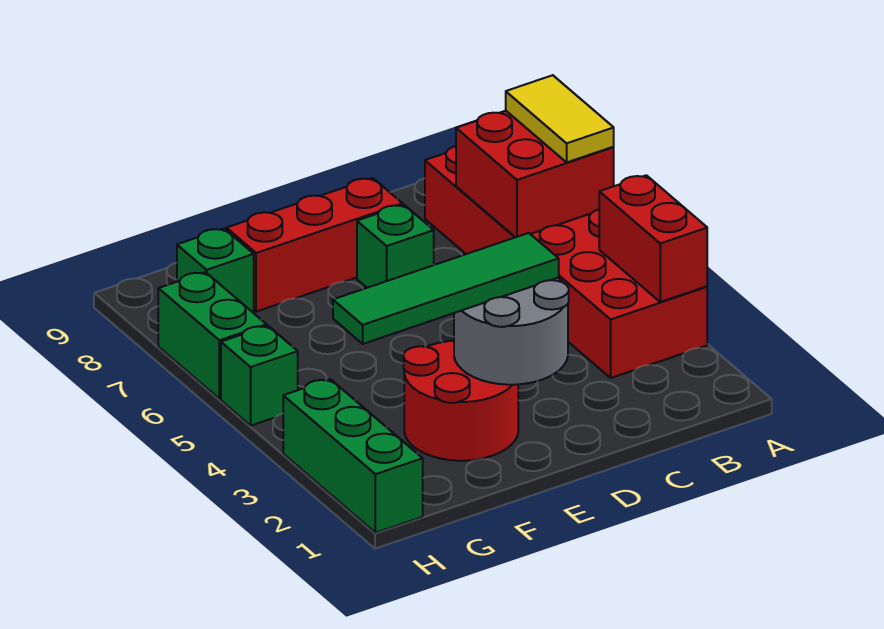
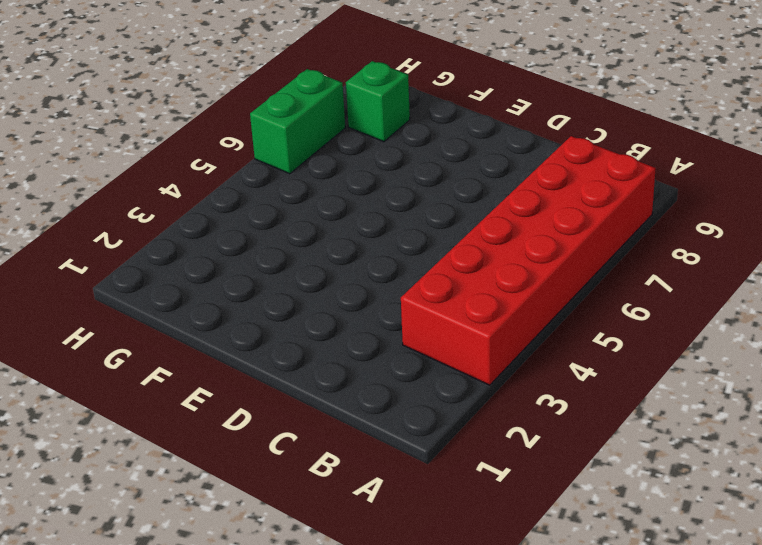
none -> green brick D7 level 1
none -> red brick D8:F8 level 1
none -> red round brick E2:F3 level 1

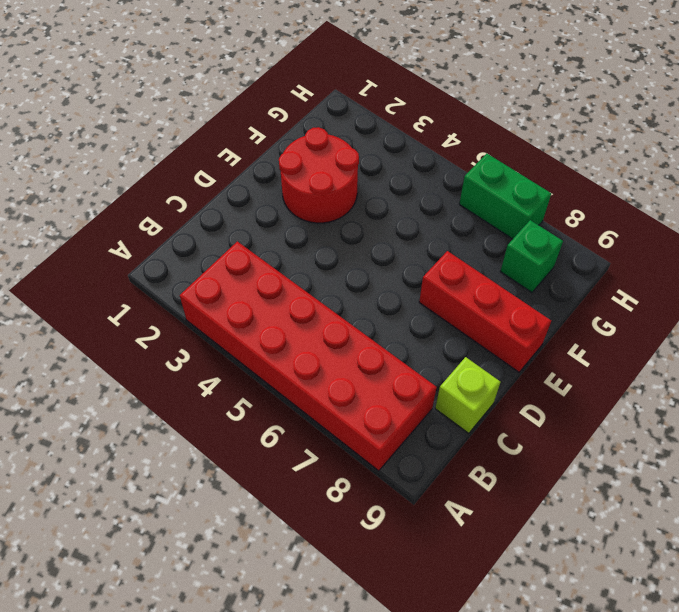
lime brick C9 level 1 -> none
red brick E7:E9 level 1 -> red brick D8:F8 level 1
none -> green brick D7 level 1
none -> green brick H1:H3 level 1
none -> green brick H5 level 1

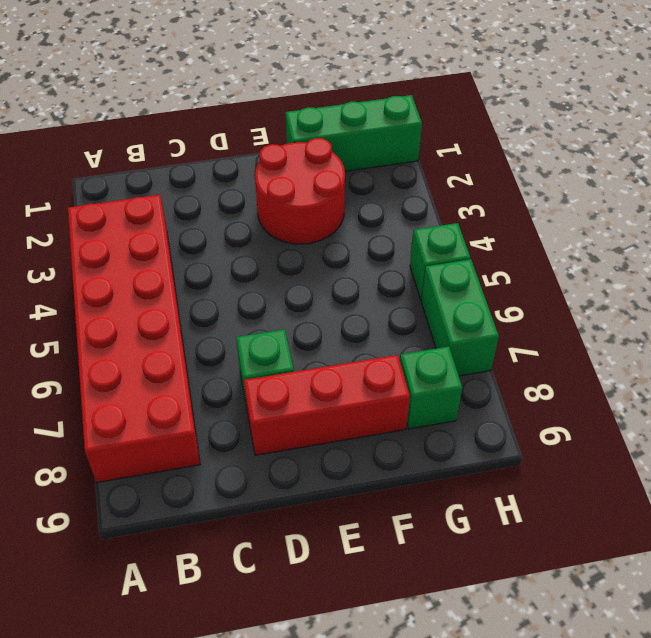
green brick F1:H1 level 1 -> green brick H1:H3 level 1
none -> red brick A3:A4 level 2
none -> red brick A6:B7 level 2
none -> grey round brick D2:E3 level 2

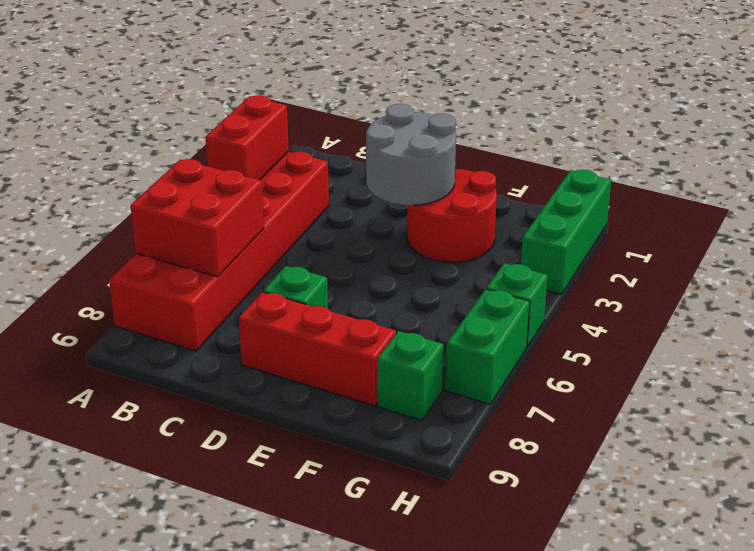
none -> yellow tile A6:A7 level 3
none -> green tile D3:G3 level 3

